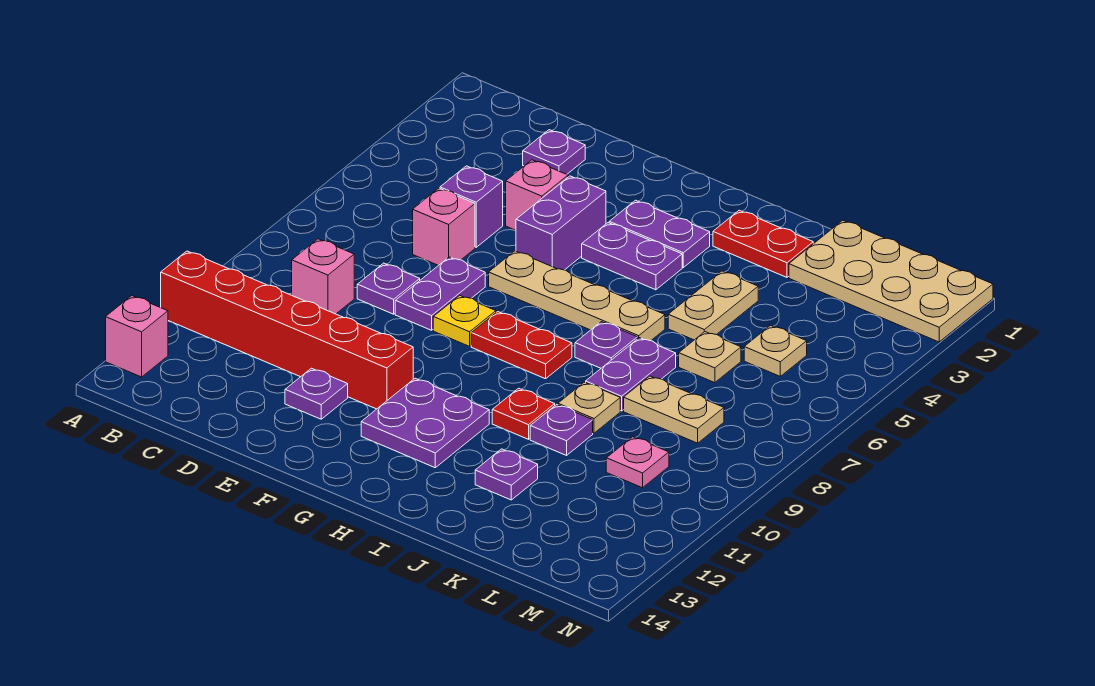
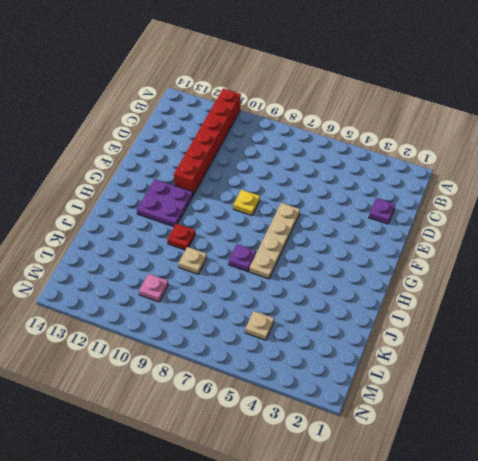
none -> pink brick A13 level 1
none -> pink brick C9 level 1
none -> purple brick D5 level 1
none -> pink brick D6 level 1

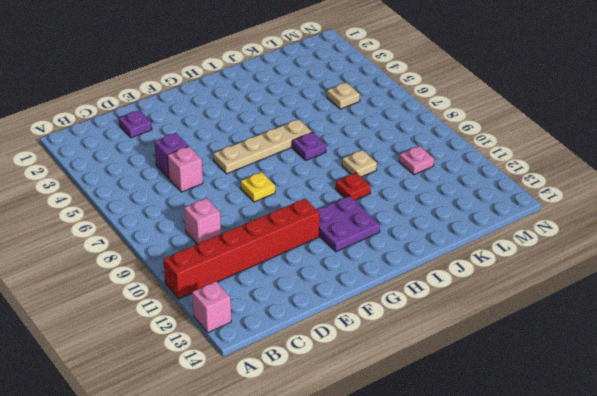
none -> purple plate D8 level 1
none -> pink brick E4 level 1
none -> purple plate E7:E8 level 1
none -> purple plate E12 level 1

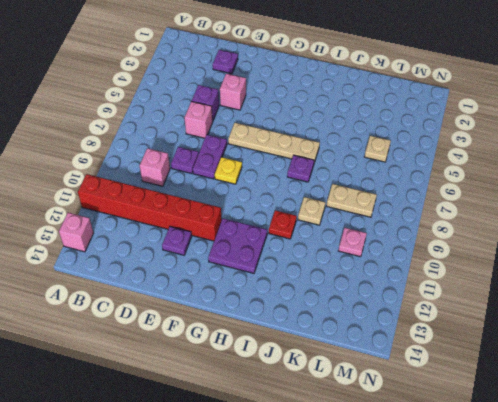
none -> purple brick F4:F5 level 1
none -> purple plate G3:H3 level 1
none -> purple plate G4:H4 level 1
none -> red plate G8:H8 level 1

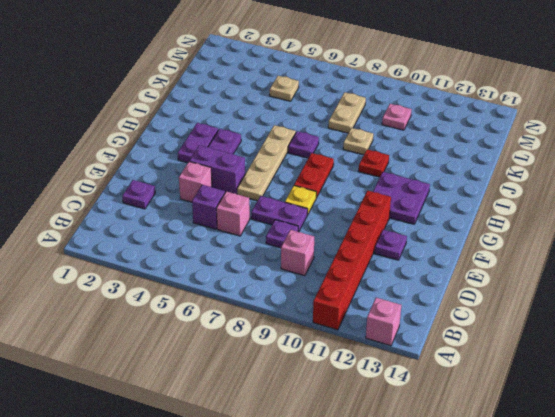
none -> red plate I2:J2 level 1
none -> tan plate J4:J5 level 1
none -> purple plate J7:J8 level 1
none -> purple plate J10 level 1

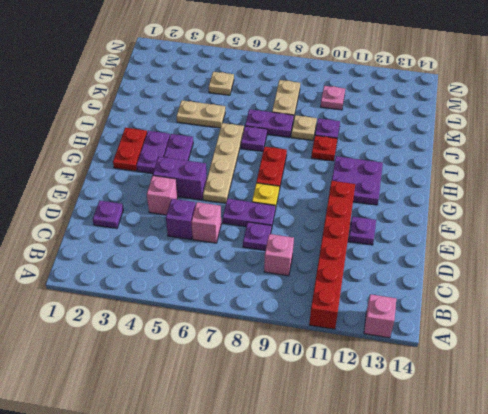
red plate G2:H2 level 1 -> red plate I2:J2 level 1
none -> purple plate J12 level 1
none -> tan plate K1:N2 level 1
none -> tan plate K6 level 1

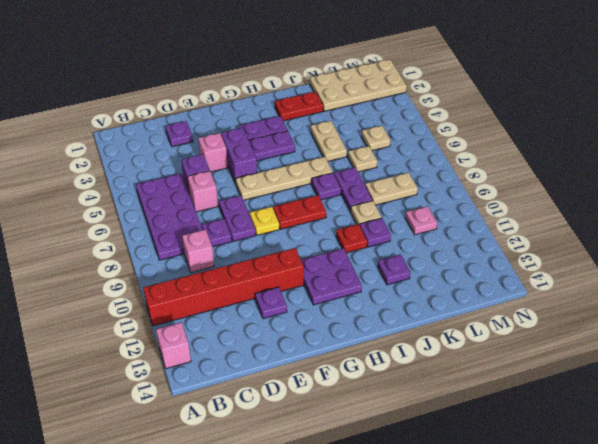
purple plate B5:C8 level 1 -> none

